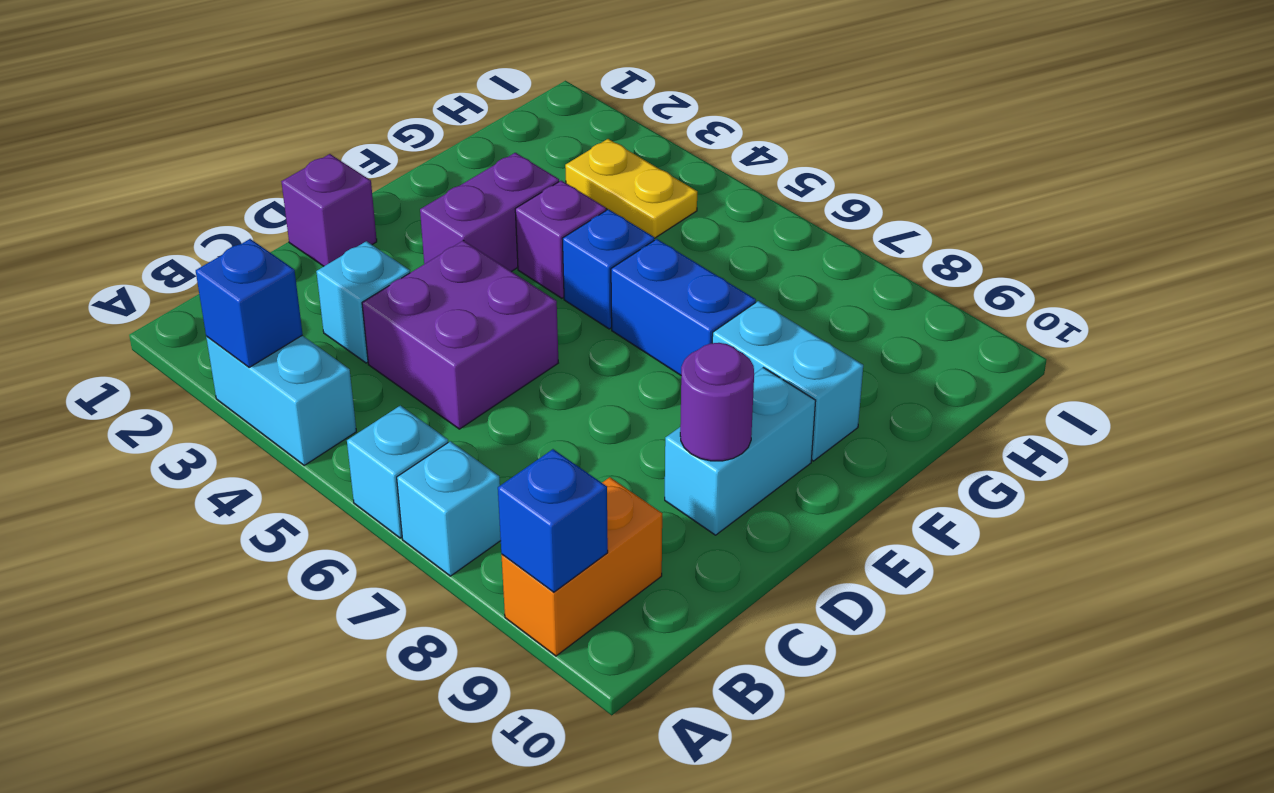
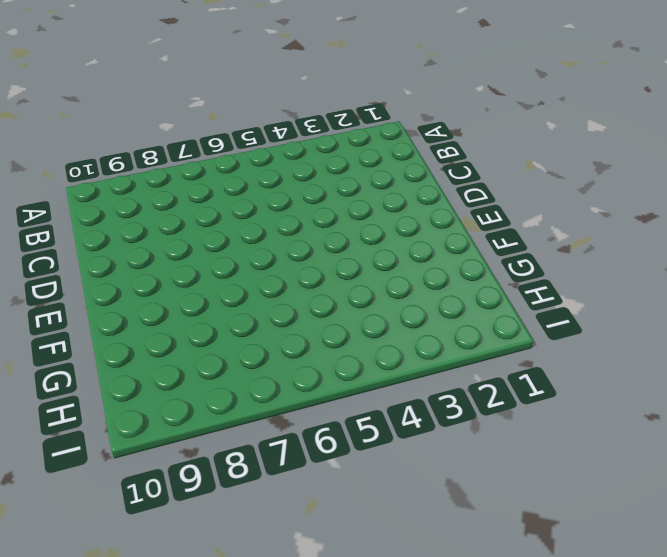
none -> cyan brick A3:A4 level 1
none -> cyan brick A6 level 1
none -> cyan brick A7 level 1

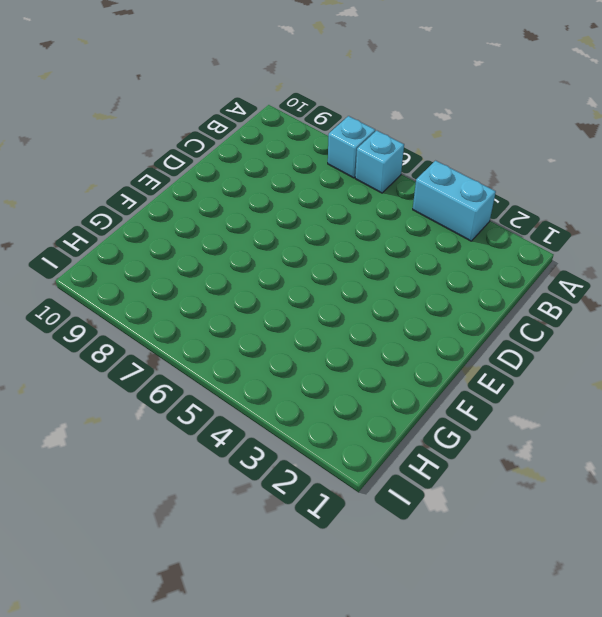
none -> orange brick A9:B9 level 1
none -> cyan brick C3 level 1
none -> purple brick C4:D5 level 1

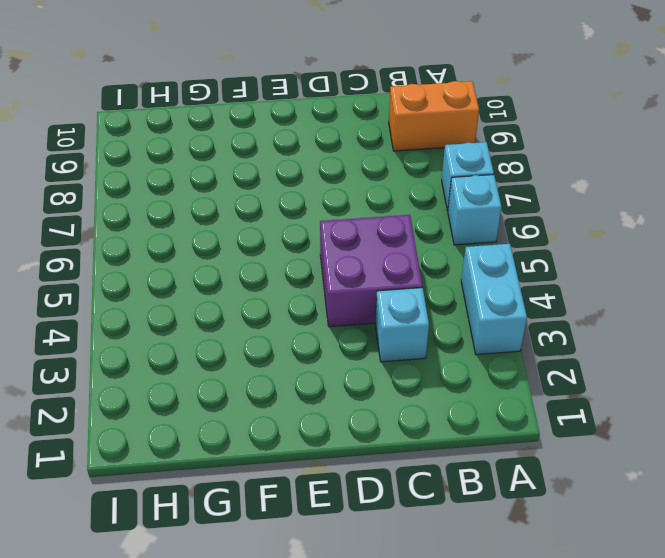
none -> purple brick D1 level 1
none -> cyan brick D9:E9 level 1
none -> purple brick E3:F3 level 1

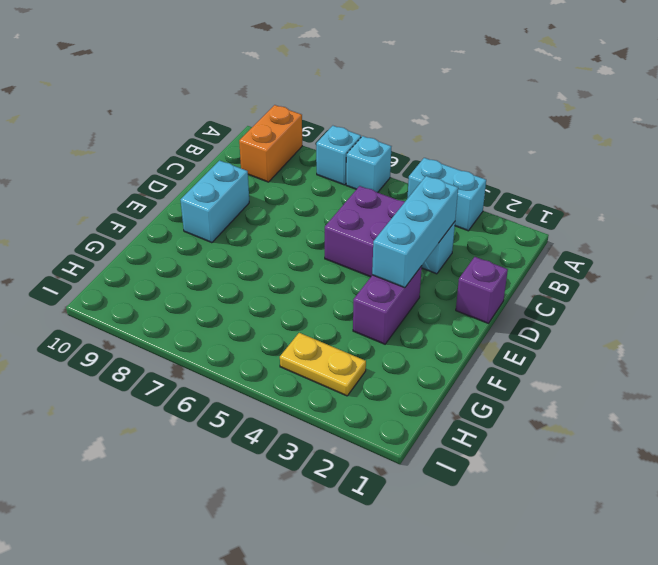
cyan brick C3:E3 level 2 -> none
none -> purple brick F4 level 1
none -> blue brick F5 level 1
none -> blue brick F6:F7 level 1

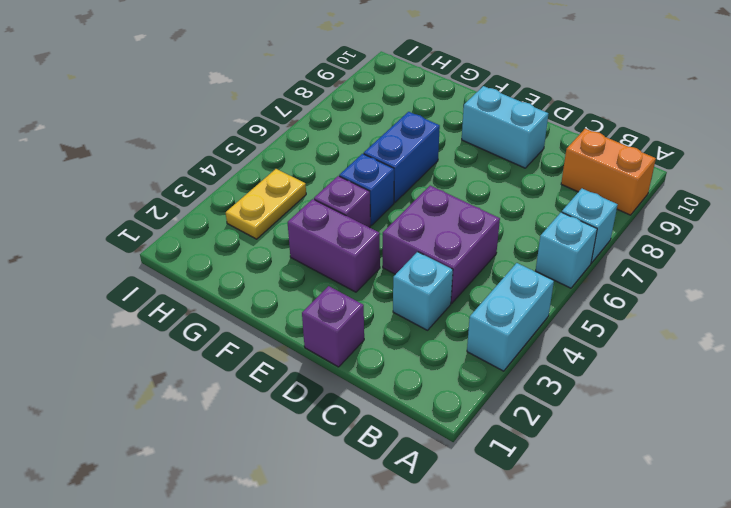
none -> cyan brick F8:F9 level 1
none -> blue brick A3 level 2
none -> blue brick A9 level 2

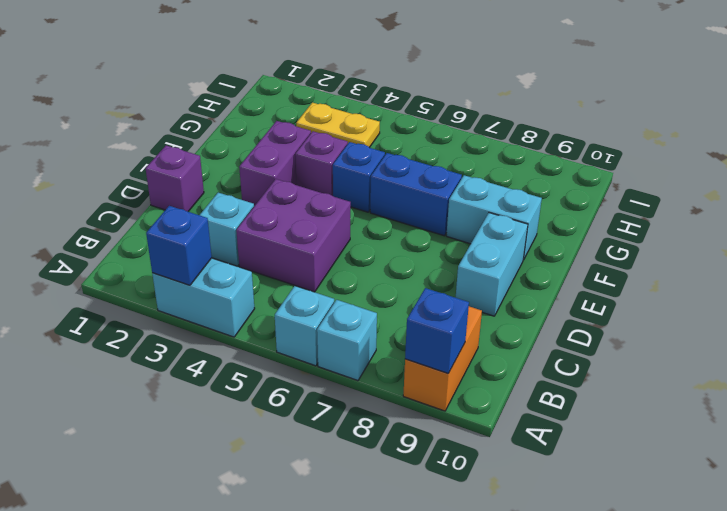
none -> purple round brick D9 level 2

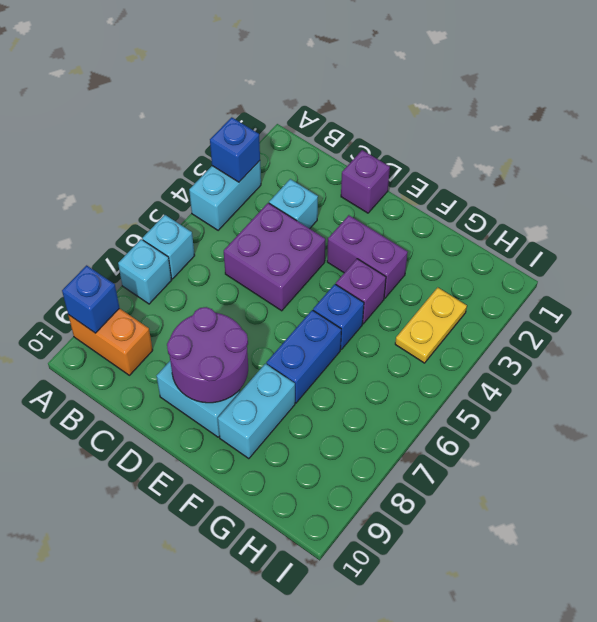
purple round brick D8:E9 level 2 -> purple round brick D9 level 2

